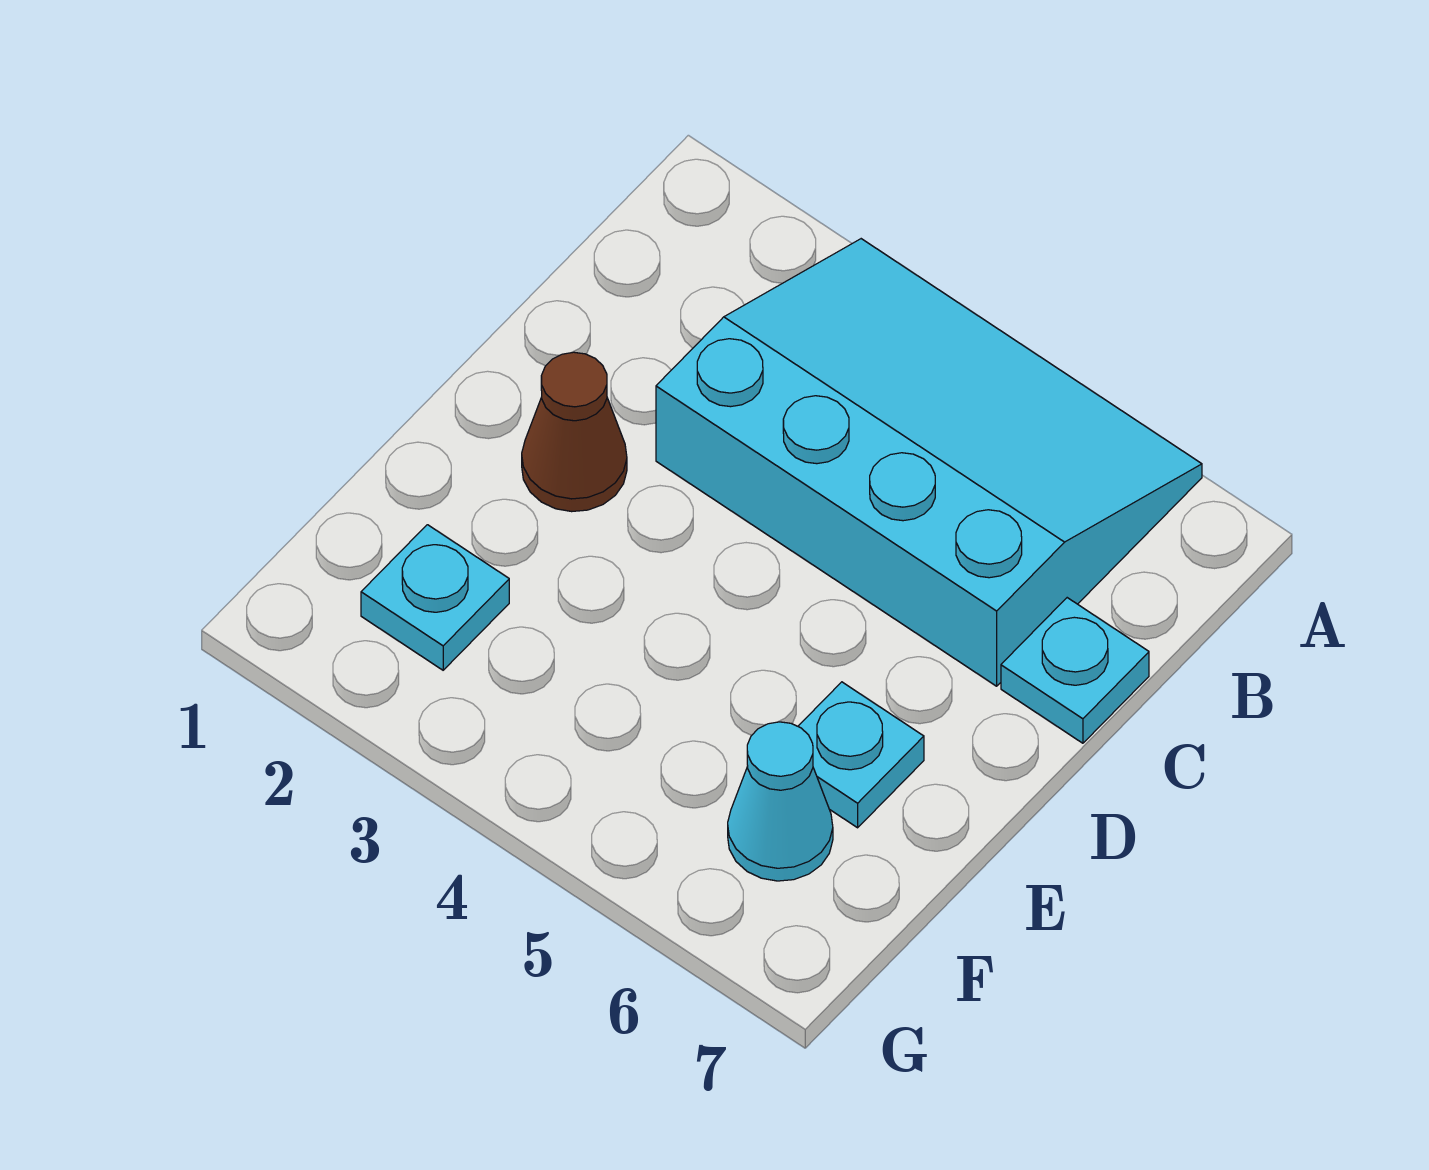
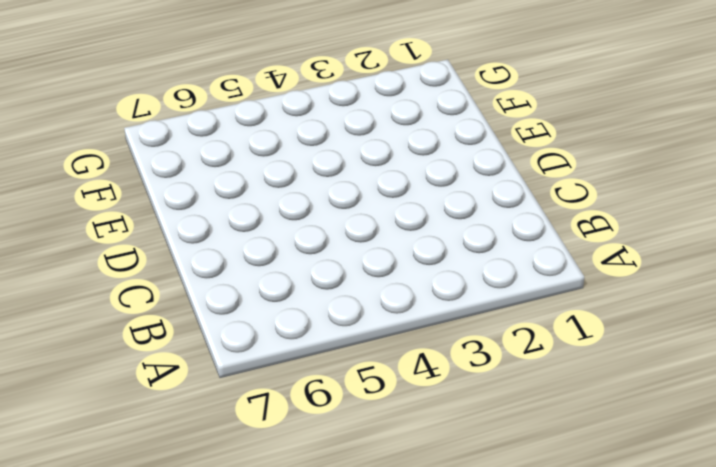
none -> cyan slope A3:C6 level 1 top C
none -> cyan plate C7 level 1

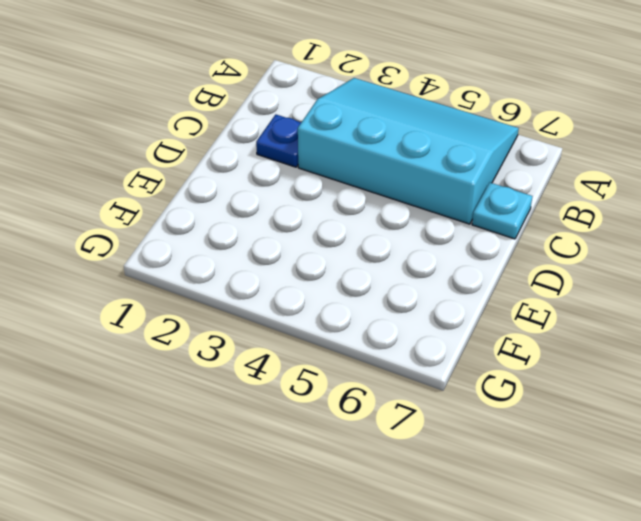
blue plate C2 level 1 -> none
none -> brown cone D2 level 1
none -> cyan plate E6 level 1

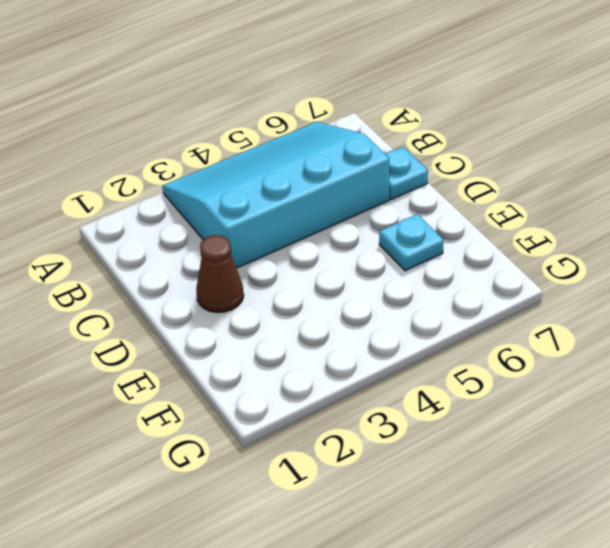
none -> cyan plate F2 level 1
none -> cyan cone F6 level 1

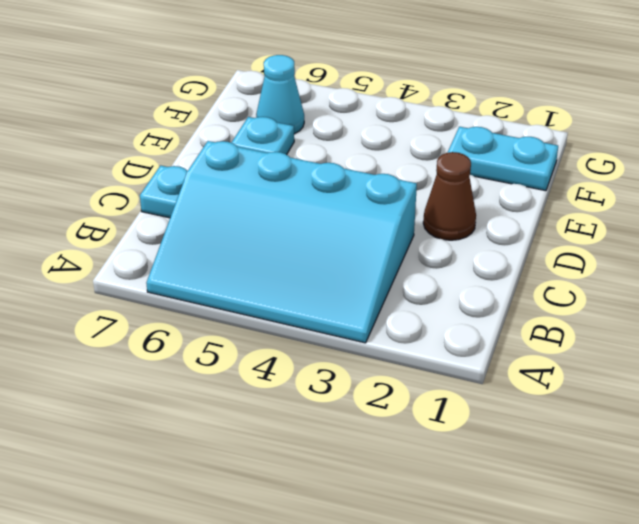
cyan plate F1:F2 level 1 -> cyan plate F2 level 1

